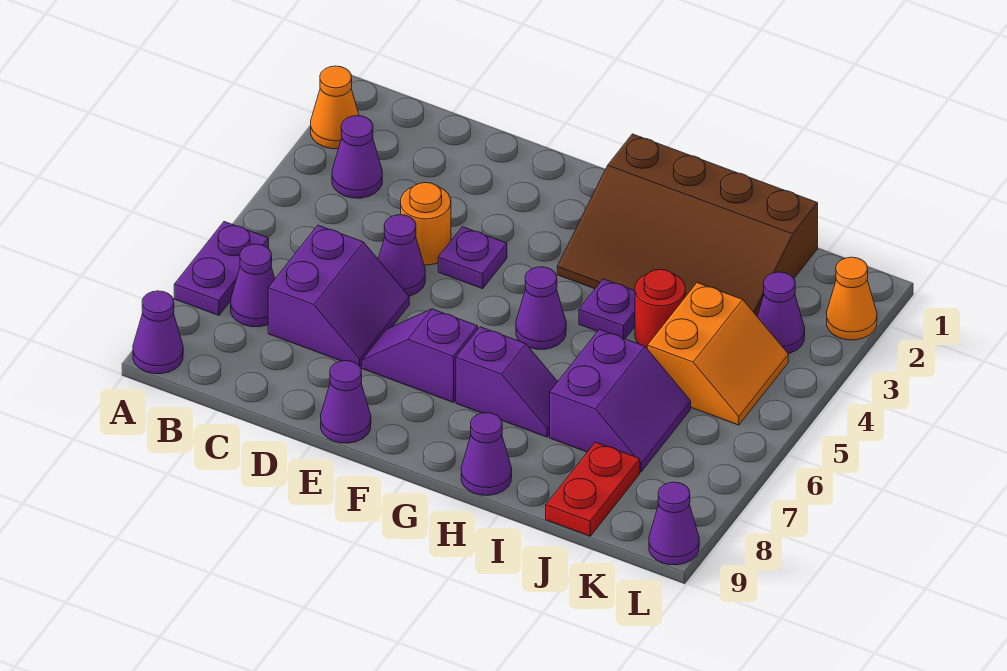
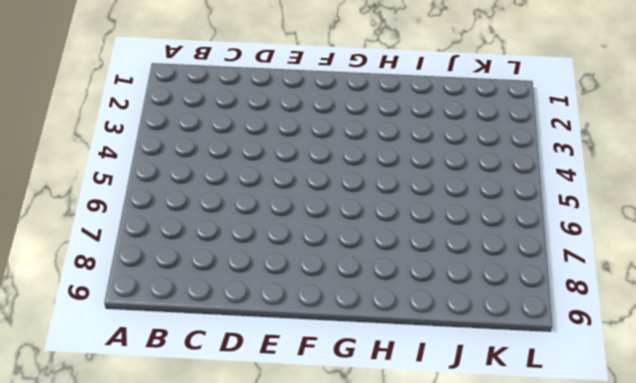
none -> orange cone A2 level 1
none -> purple plate A6:A7 level 1
none -> purple cone A9 level 1

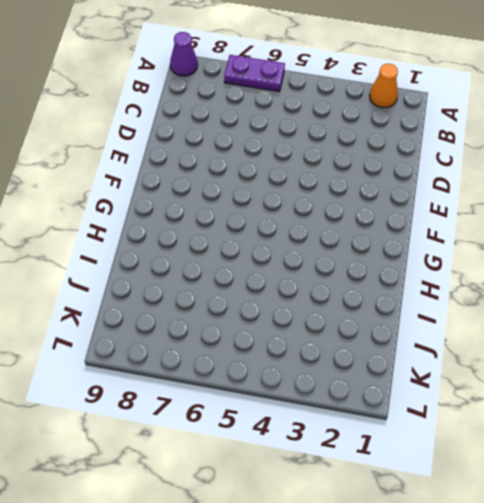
none -> purple cone B3 level 1
none -> purple cone B7 level 1
none -> purple slope C6:D7 level 1 top C

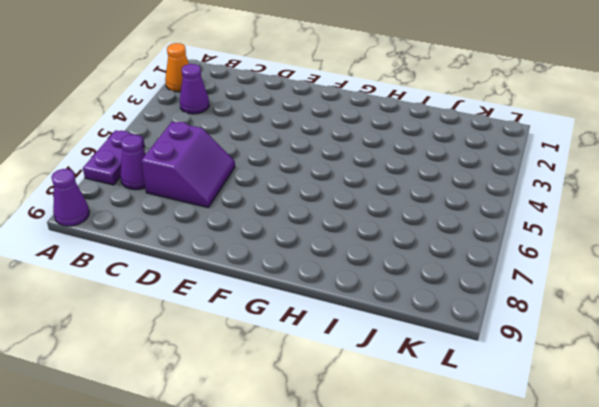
none -> orange round brick D4 level 1
none -> purple cone D5 level 1
none -> purple plate E4 level 1

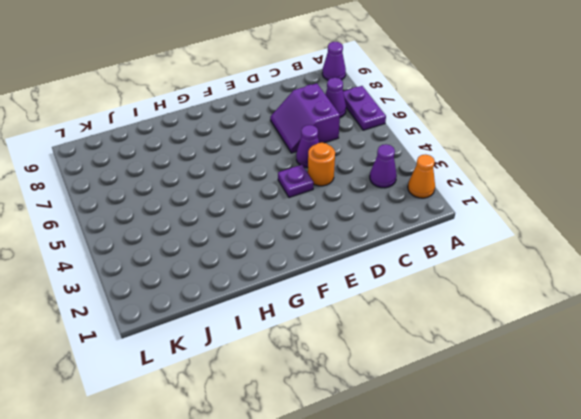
none -> purple slope E7:F7 level 1 top F
none -> purple cone E9 level 1
none -> brown slope G1:J3 level 1 top 1

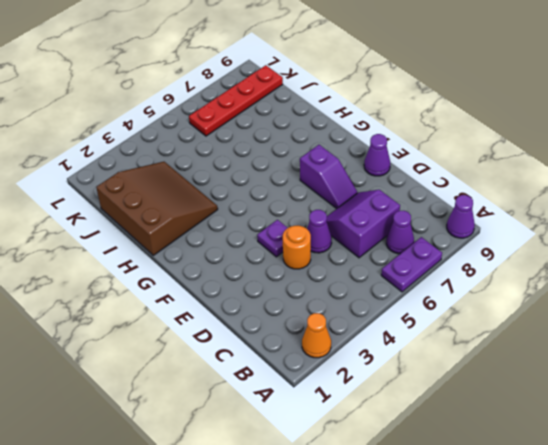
brown slope H1:J3 level 1 top 1 -> brown slope G1:J3 level 1 top 1
red plate K6:K9 level 1 -> none
none -> purple cone B3 level 1
none -> purple cone G5 level 1
none -> purple slope G7:H7 level 1 top G

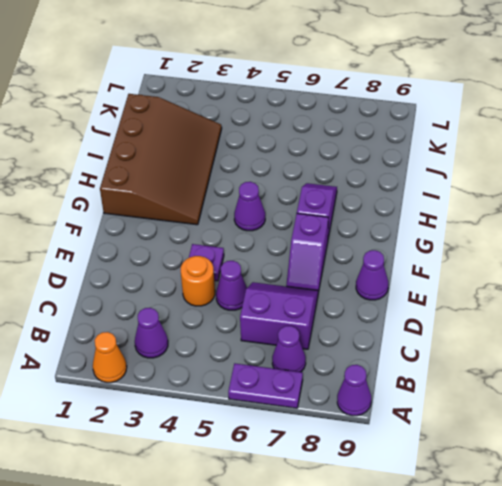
none -> purple plate H4 level 1
none -> purple cone H9 level 1
none -> red round brick I4 level 1

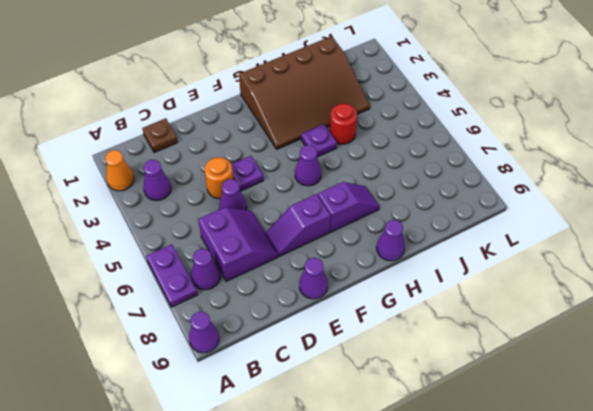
brown plate C1 level 1 -> none
none -> purple slope I6:J7 level 1 top I
none -> orange slope J4:K5 level 1 top J
none -> red plate J8:J9 level 1

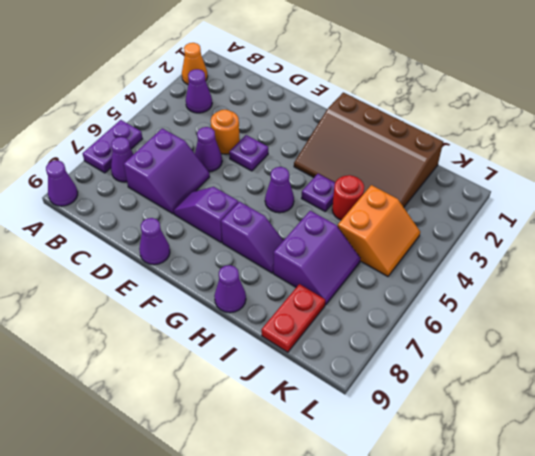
none -> purple cone K3 level 1
none -> orange cone L2 level 1
none -> purple cone L9 level 1

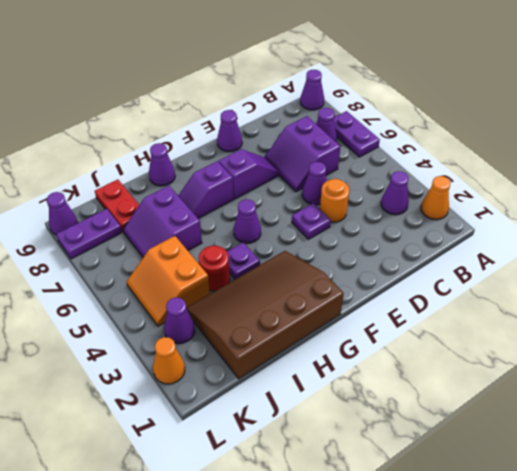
purple plate K8:L8 level 1 -> none

